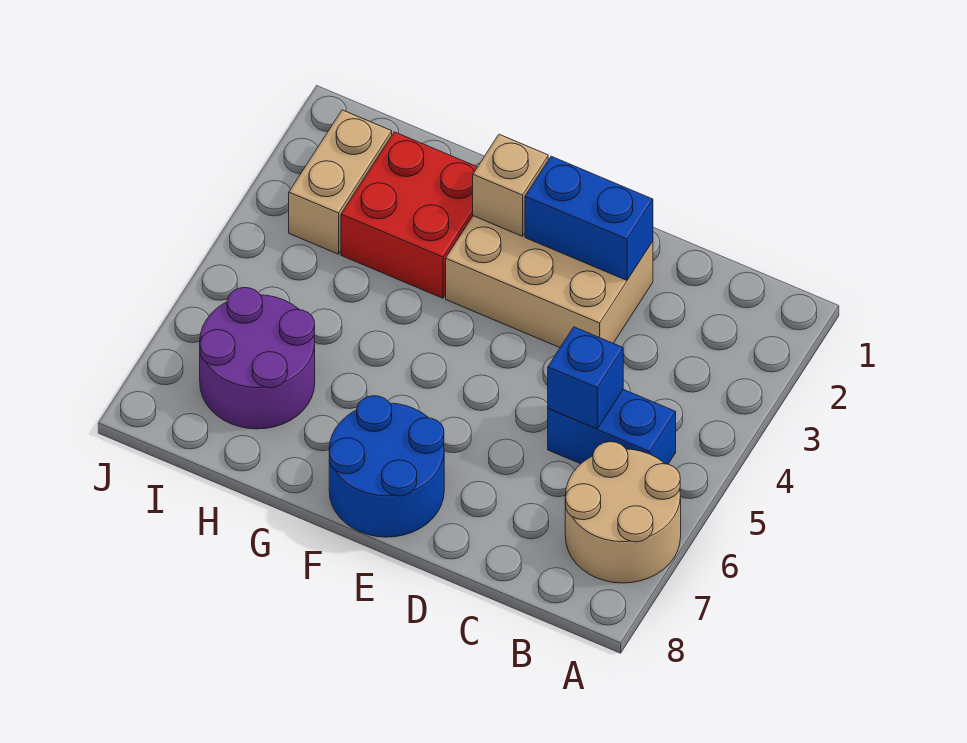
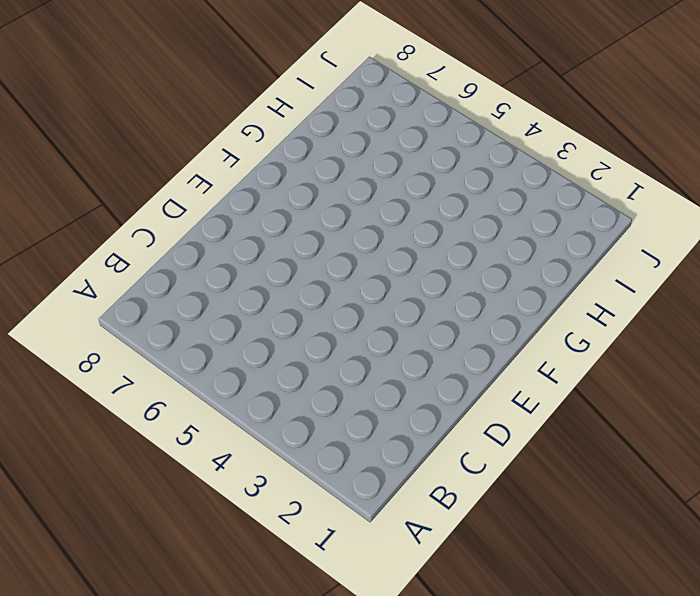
none -> tan round brick A6:B7 level 1
none -> blue brick B5:C5 level 1

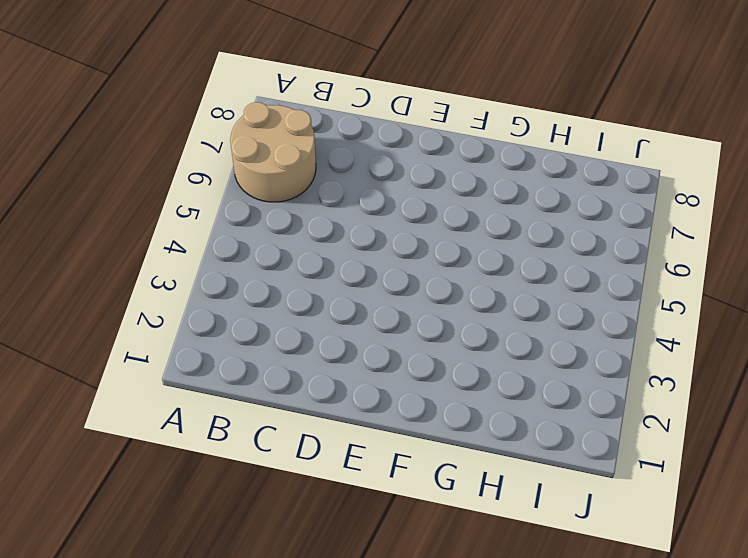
none -> blue brick B5:C5 level 1
none -> tan brick D2:F3 level 1

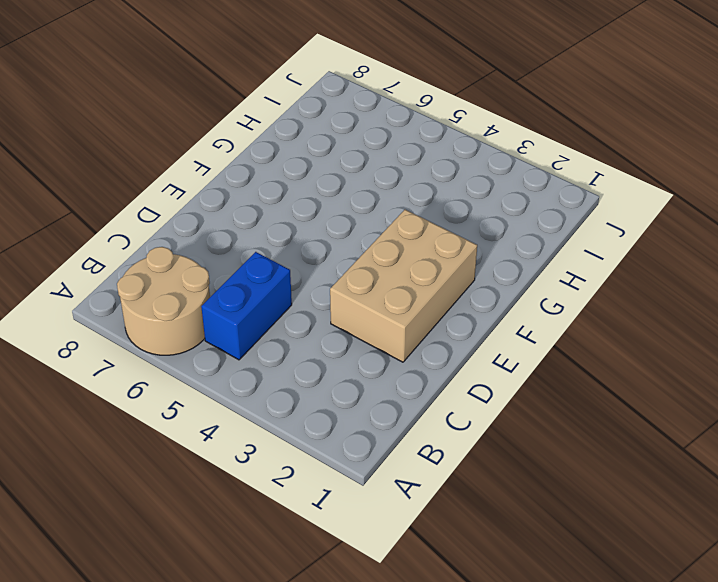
none -> blue round brick E7:F8 level 1
none -> red brick G2:H3 level 1

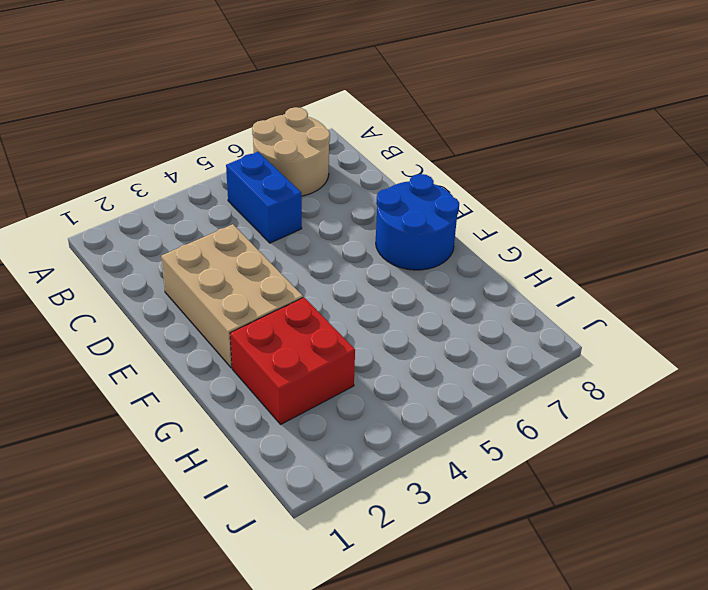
none -> purple round brick H6:I7 level 1
none -> tan brick I2:I3 level 1

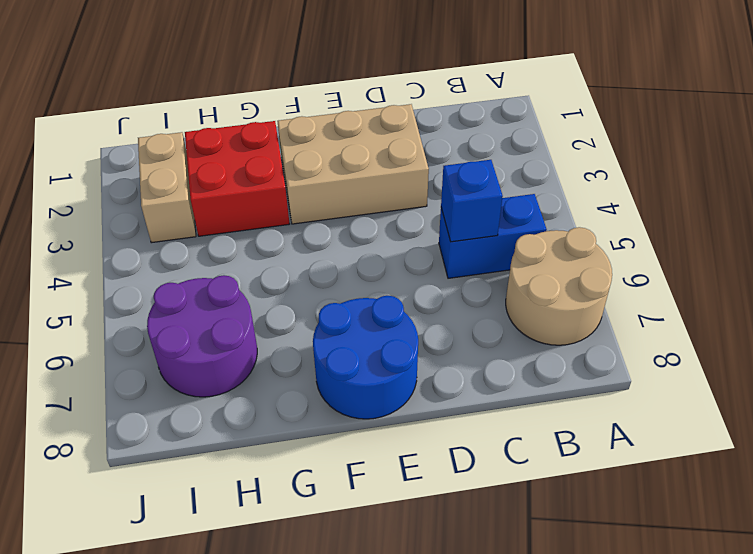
none -> blue brick D2:E2 level 2
none -> tan brick F2 level 2

